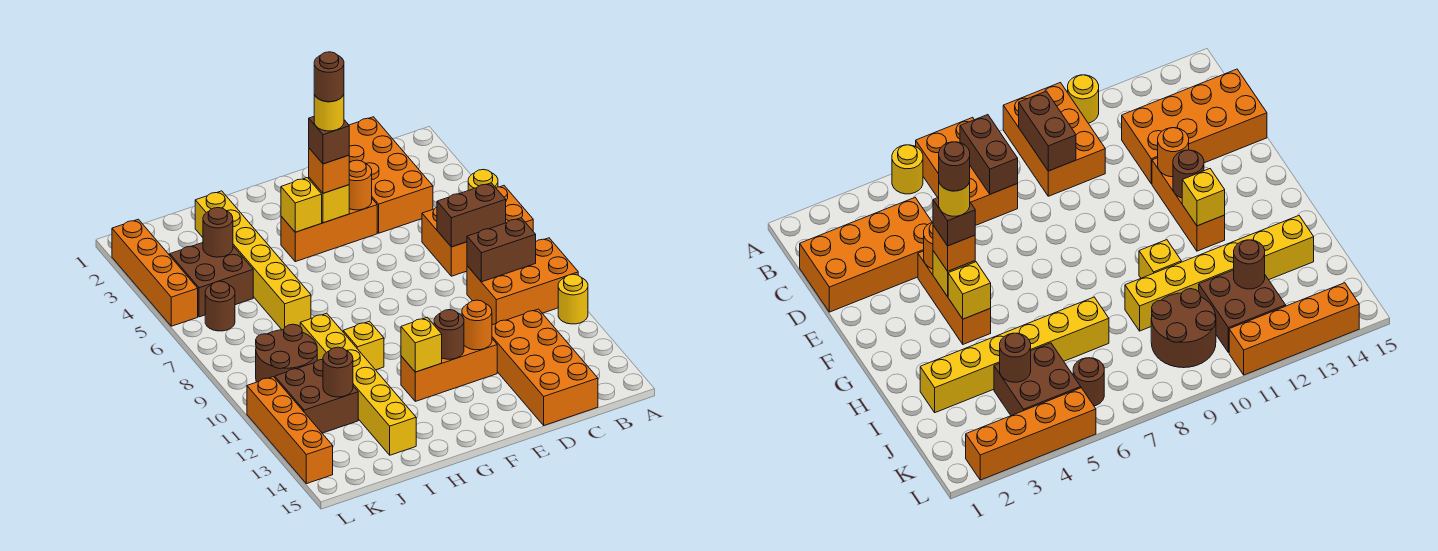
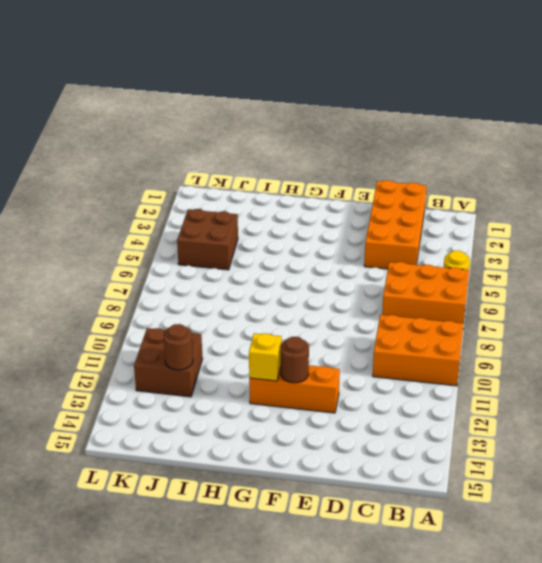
none -> yellow round brick A11 level 1
none -> orange brick C12:D15 level 1
none -> orange brick E4:G4 level 1
none -> yellow brick H10 level 1

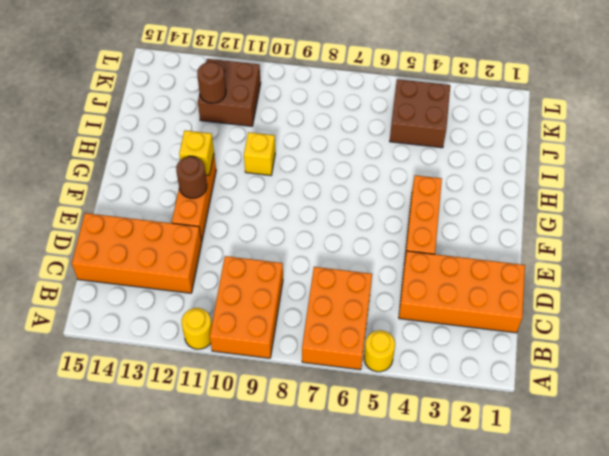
none -> yellow brick I2:I7 level 1
none -> yellow brick I9:I14 level 1
none -> brown round brick J9:K10 level 1
none -> brown round brick K6 level 1

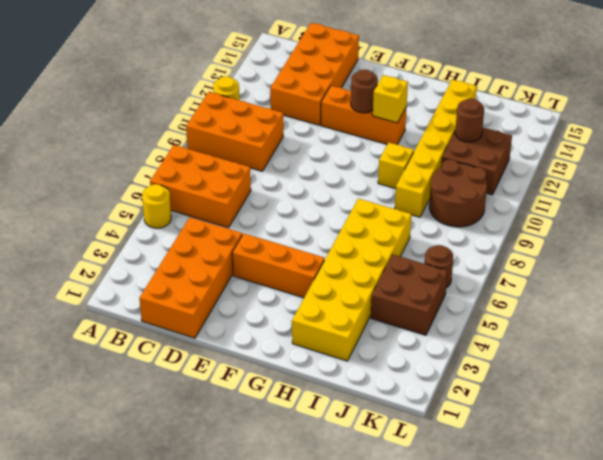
yellow brick H2:I7 level 1 -> yellow brick I2:I7 level 1
none -> orange brick L2:L5 level 1
none -> orange brick L11:L14 level 1
none -> brown brick B7:C7 level 2
none -> brown brick B9:C9 level 2

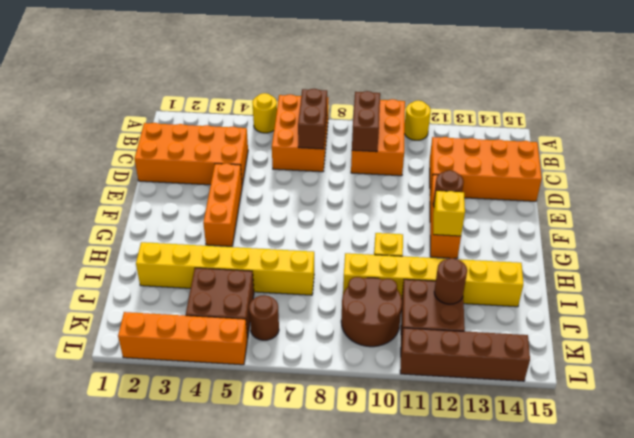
brown brick L11:L14 level 1 -> orange brick L11:L14 level 1
none -> orange round brick E4 level 2
none -> orange round brick E12 level 2
none -> yellow brick F4 level 2
none -> yellow brick G4 level 2

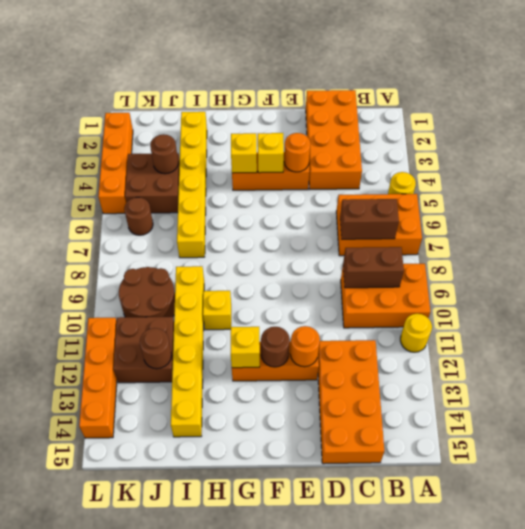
none -> orange brick F4 level 3
none -> brown brick F4 level 4
none -> yellow round brick F4 level 5
none -> brown round brick F4 level 6

